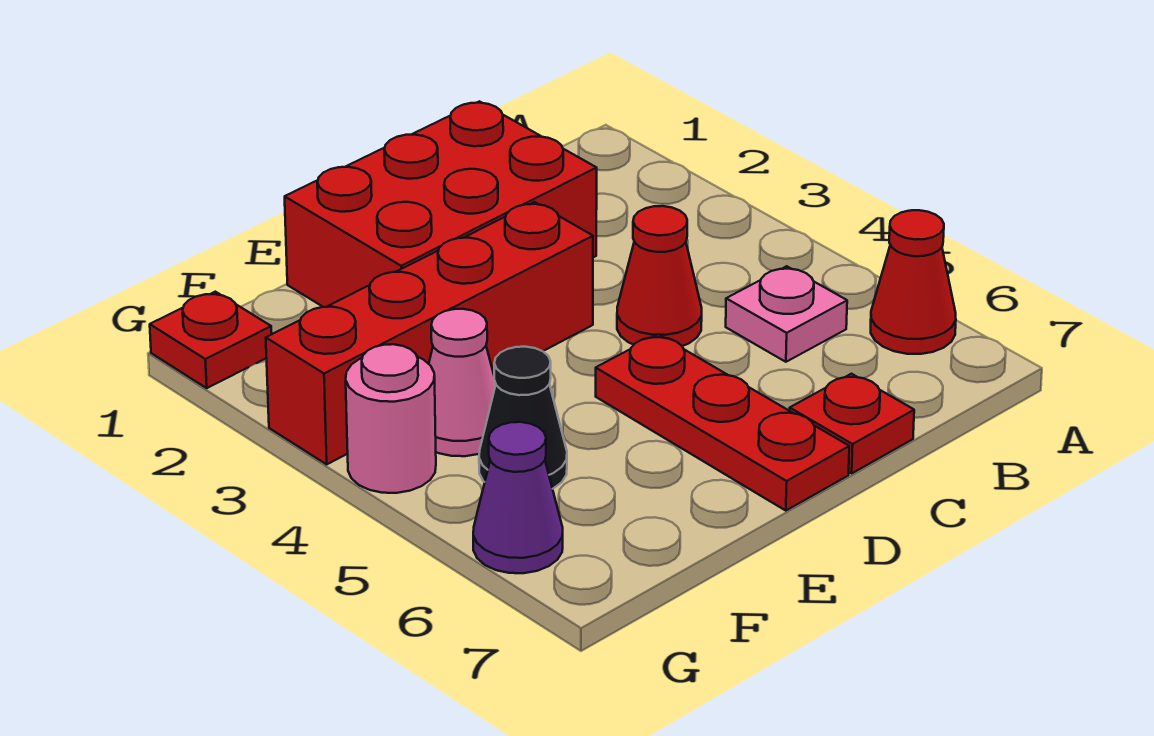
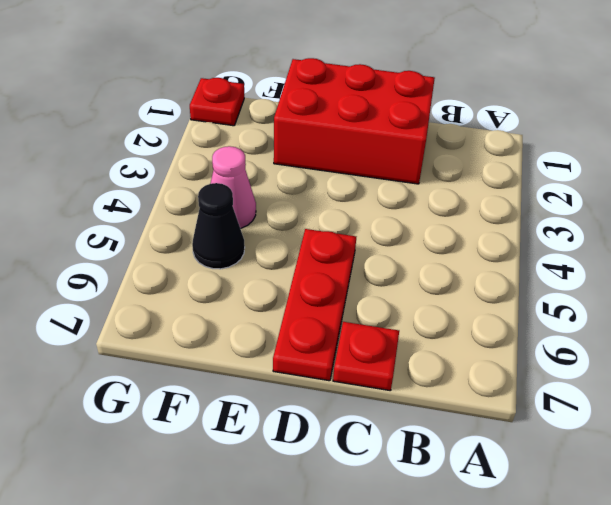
none -> red cone A6 level 1
none -> pink plate B5 level 1
none -> red cone C4 level 1

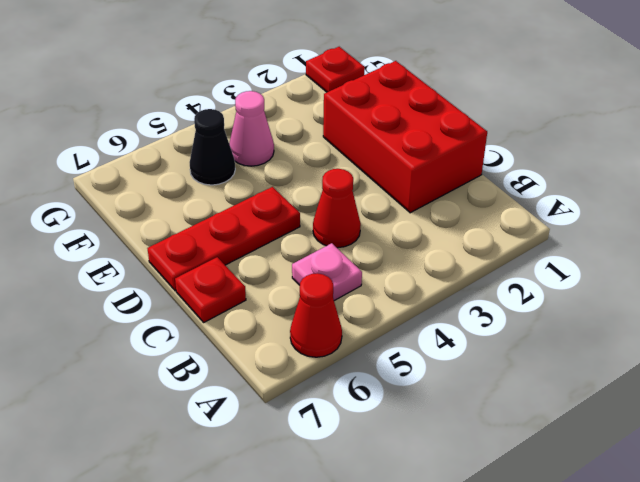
none -> red brick D3:G3 level 1
none -> pink round brick G4 level 1
none -> purple cone G6 level 1

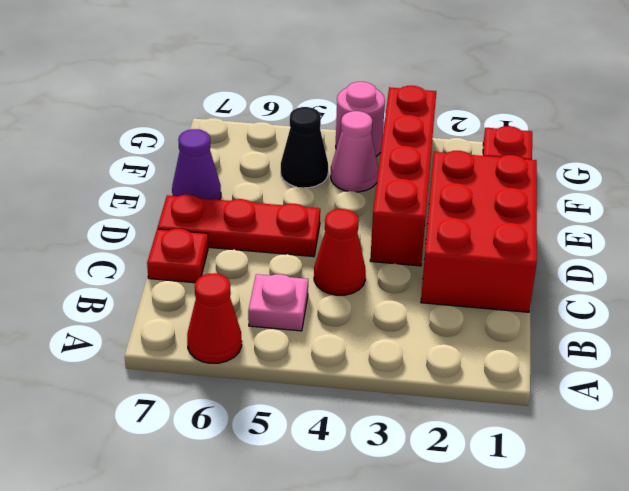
purple cone E7 level 1 -> purple cone G6 level 1

